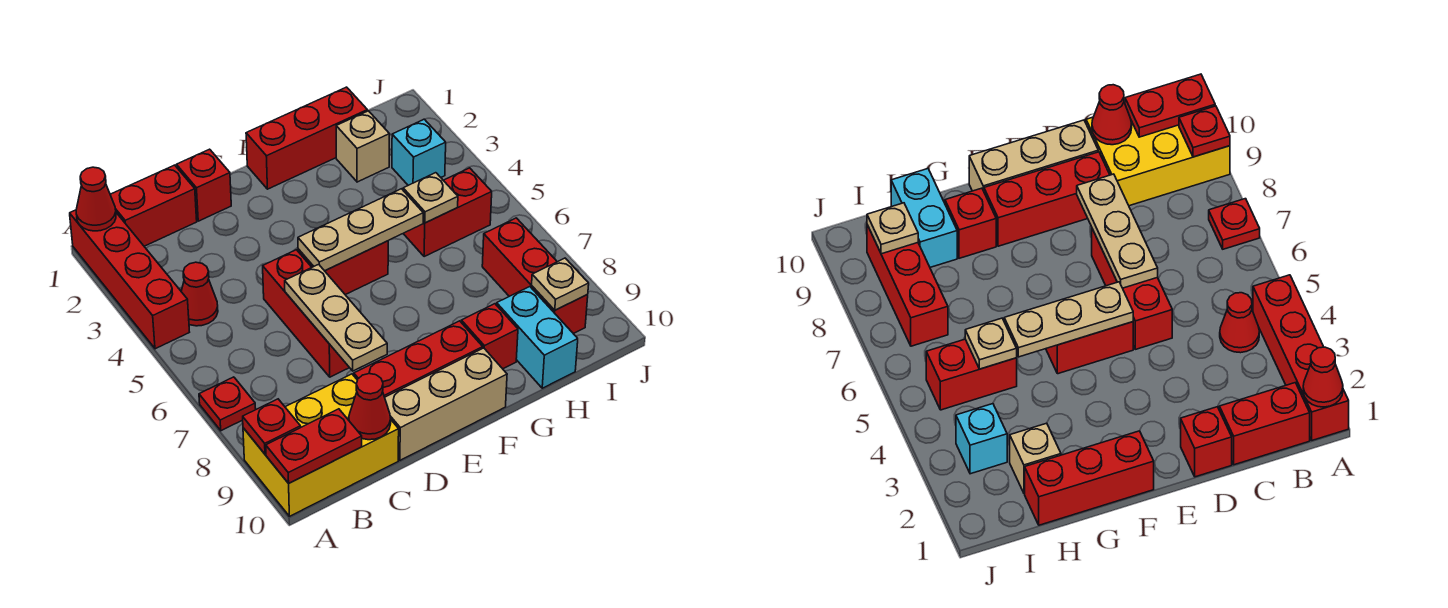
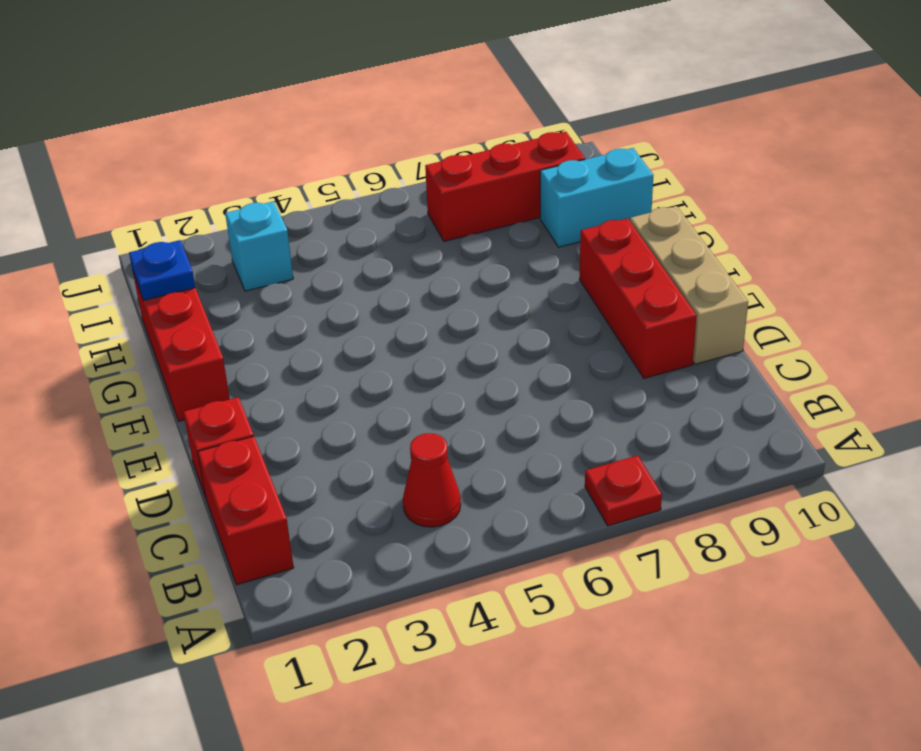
blue plate H1 level 2 -> none
none -> red brick A1:A4 level 1
none -> yellow brick A9:C10 level 1
none -> red brick D5:D7 level 1

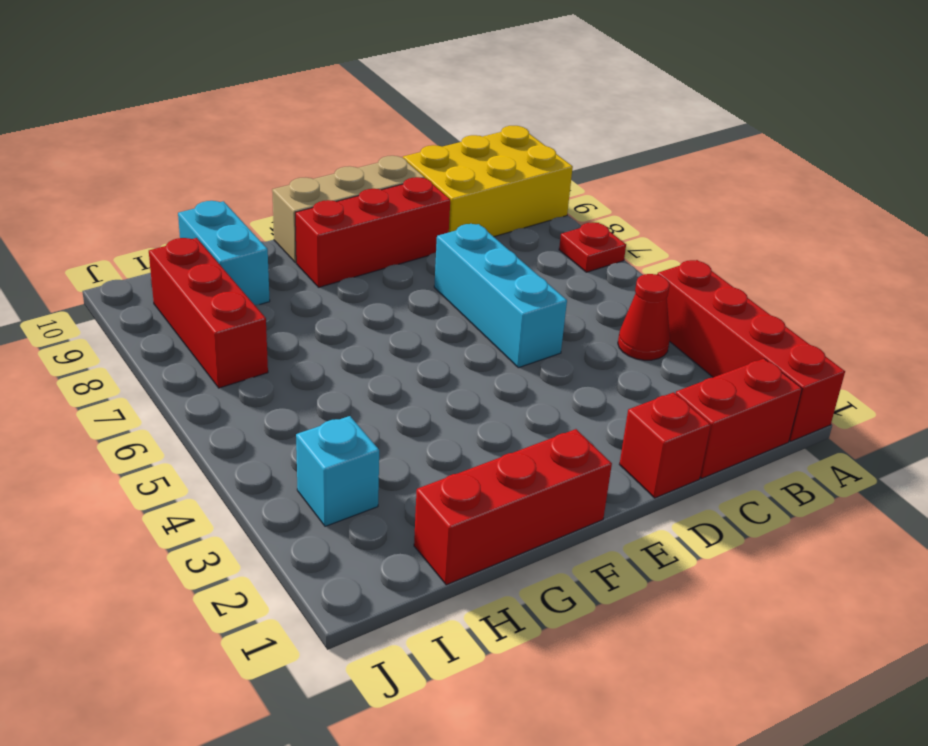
cyan brick D5:D7 level 1 -> red brick D5:D7 level 1
none -> red brick E5:F5 level 1
none -> red brick G9 level 1
none -> tan brick H2 level 1

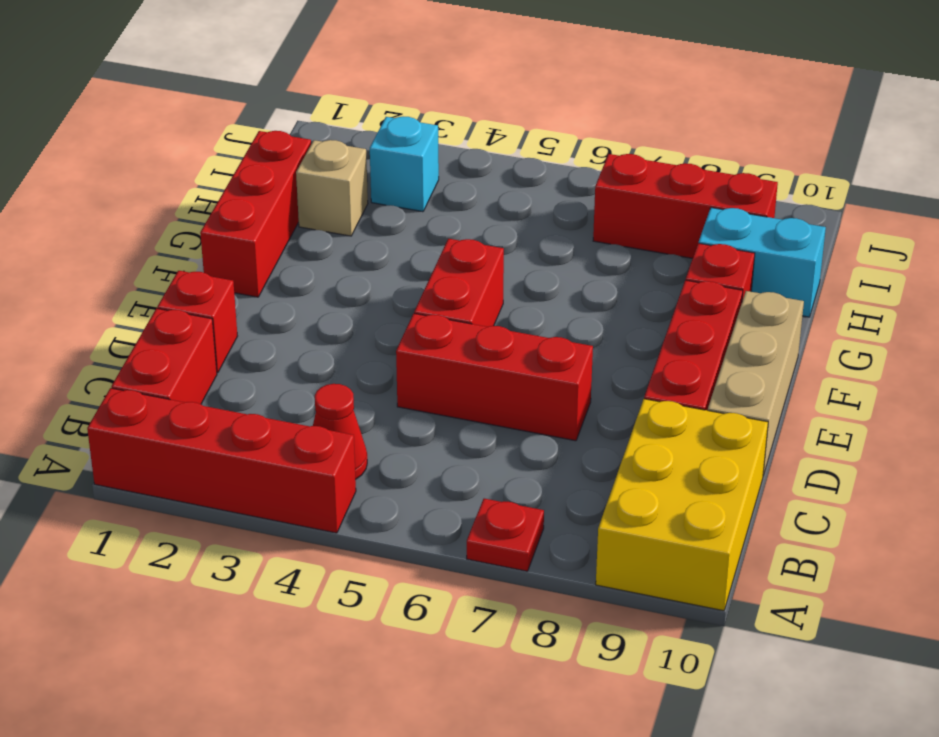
none -> red brick H5:I5 level 1
none -> red cone A1 level 2
none -> red plate A9 level 2

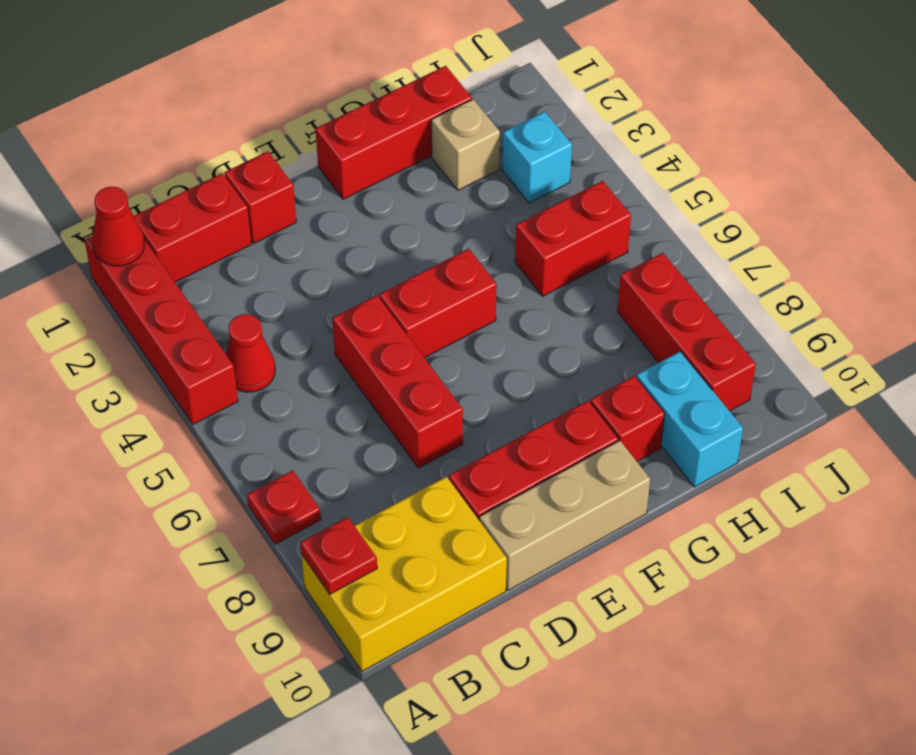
none -> red plate A10:B10 level 2
none -> red cone C10 level 2
none -> tan plate D6:D8 level 2

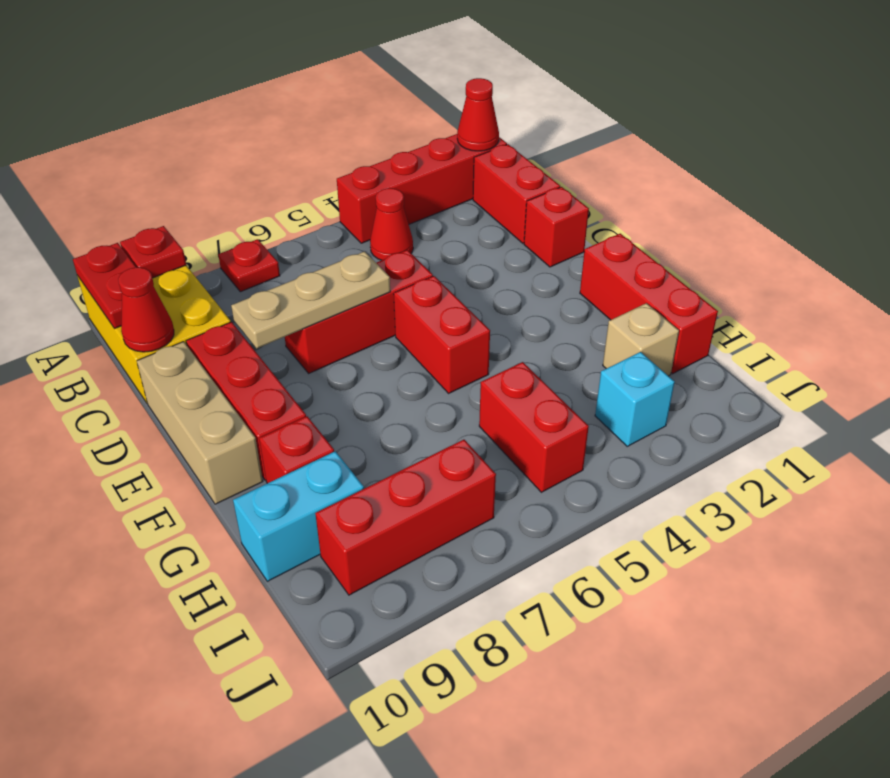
none -> tan plate E5:G5 level 2
none -> tan plate H5 level 2
none -> tan plate I9 level 2

